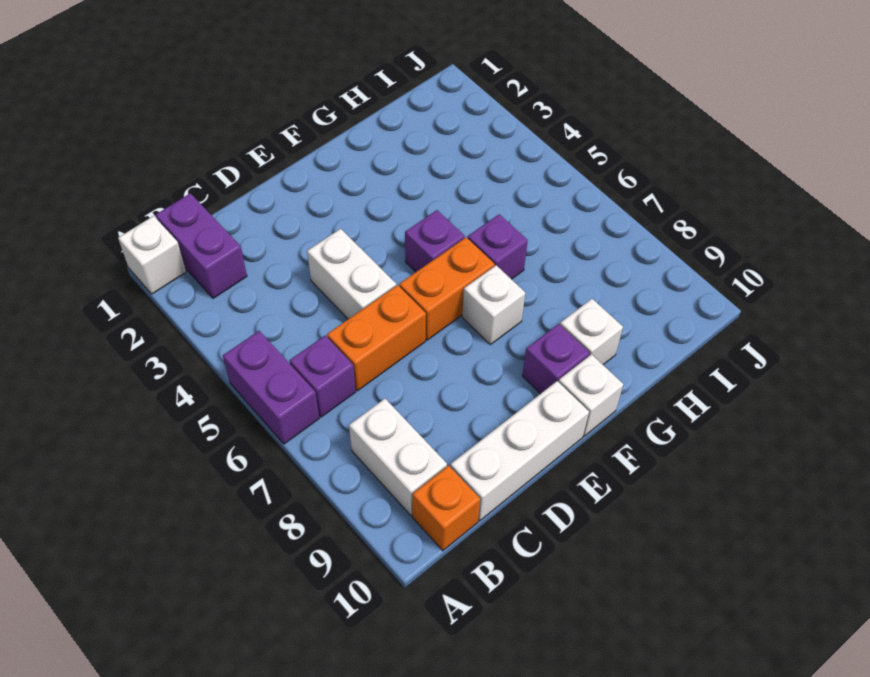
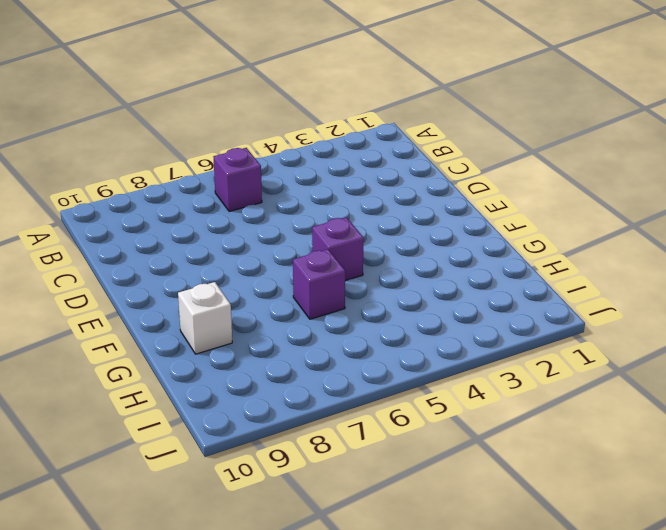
none -> white brick A1 level 1
none -> purple brick A5:A6 level 1
none -> purple brick B1:B2 level 1

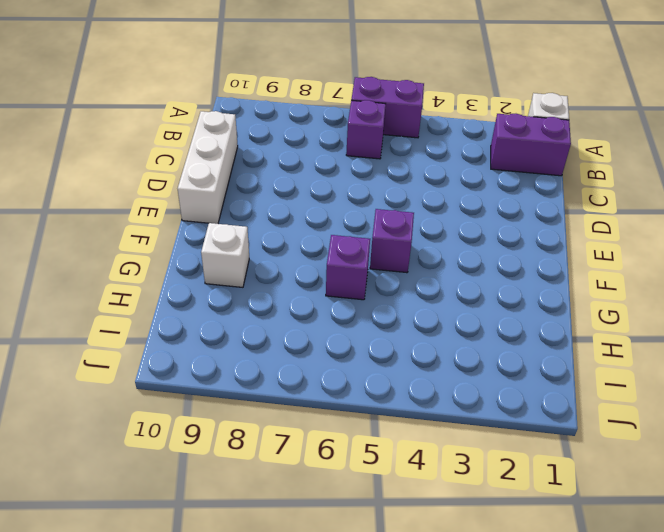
none -> white brick B8:B9 level 1
none -> orange brick B10 level 1
none -> orange brick C6:D6 level 1

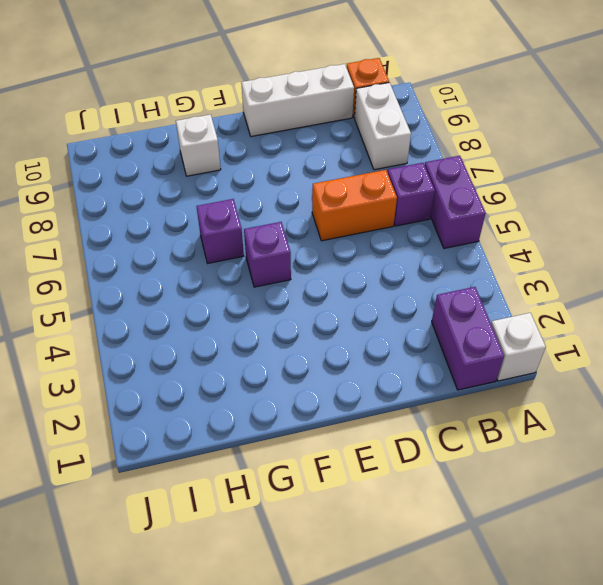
none -> white brick D4:D5 level 1
none -> orange brick E6:F6 level 1
none -> white brick F7 level 1

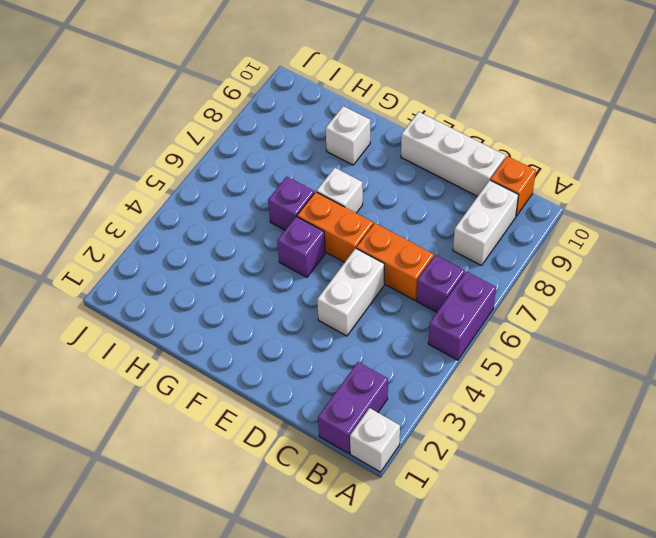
none -> purple brick F9 level 1
none -> white brick F10 level 1

